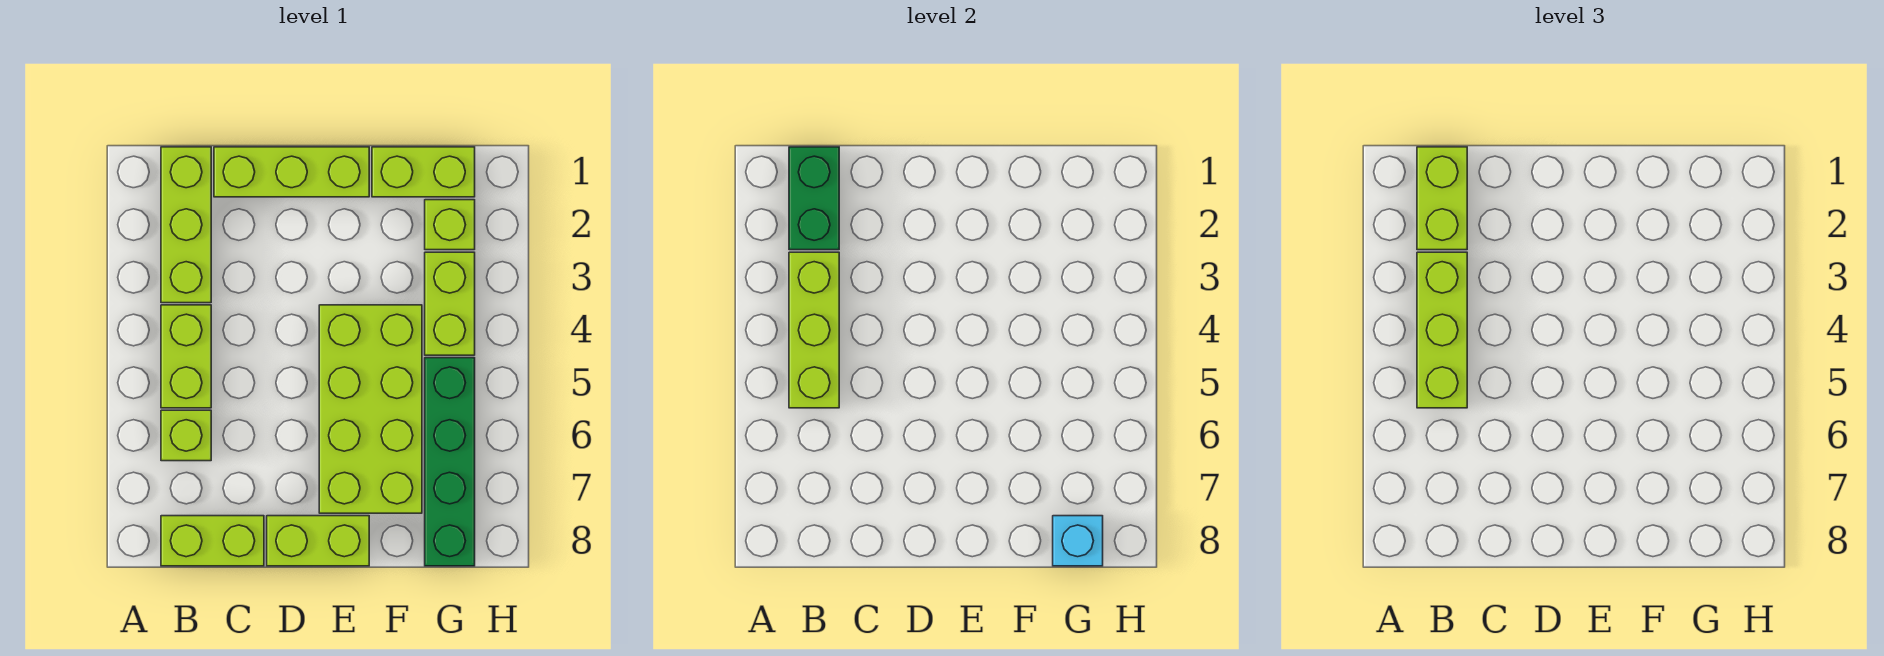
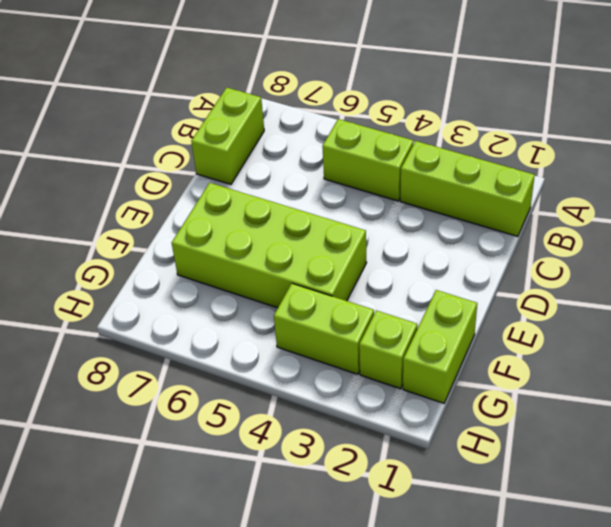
none -> lime brick B6 level 1
none -> lime brick C1:E1 level 1
none -> lime brick D8:E8 level 1

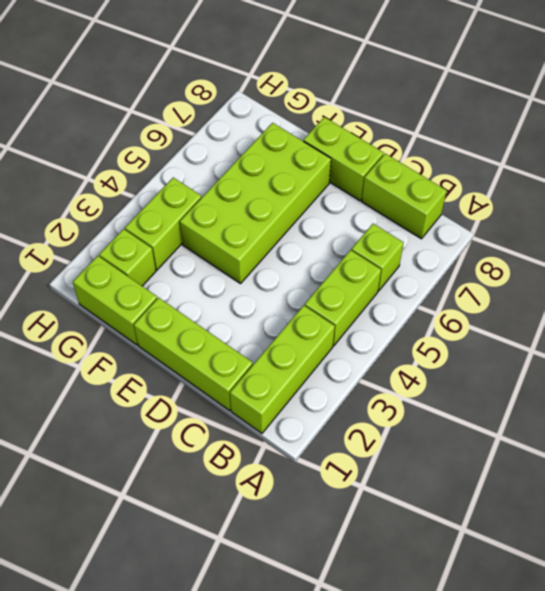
none -> green brick G5:G8 level 1
none -> green brick B1:B2 level 2
none -> lime brick B3:B5 level 2

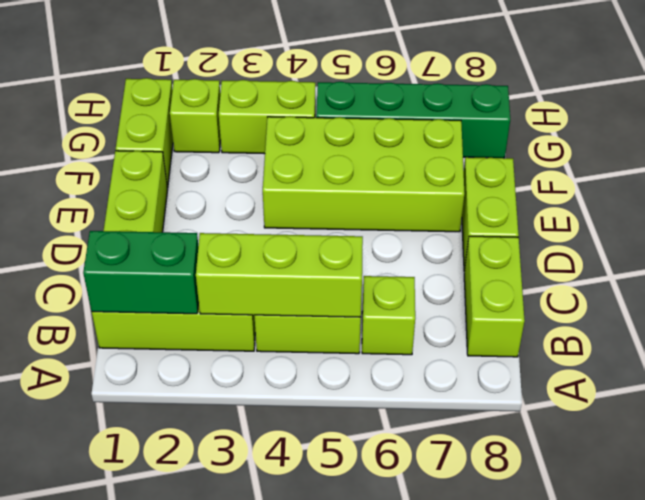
none -> cyan brick G8 level 2
none -> lime brick B1:B2 level 3
none -> lime brick B3:B5 level 3

